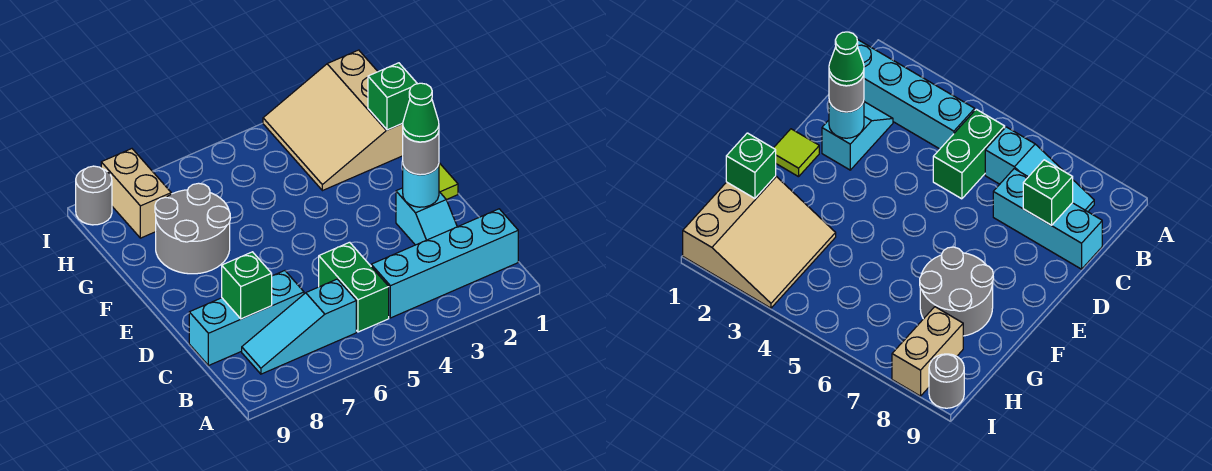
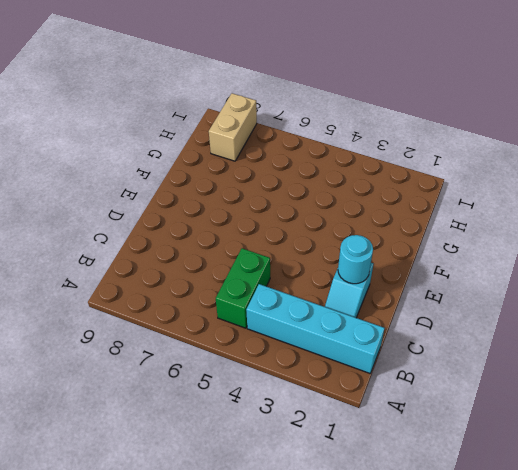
none -> cyan slope B6:B8 level 1 top 6
none -> cyan brick C7:C9 level 1
none -> lime tile E1 level 1

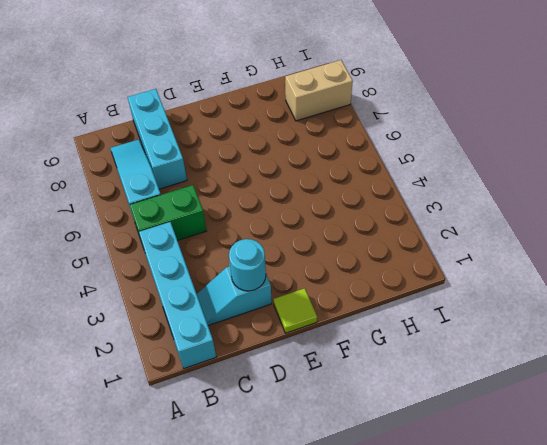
none -> grey round brick F7:G8 level 1
none -> tan slope G1:I3 level 1 top 1
none -> grey round brick I9 level 1

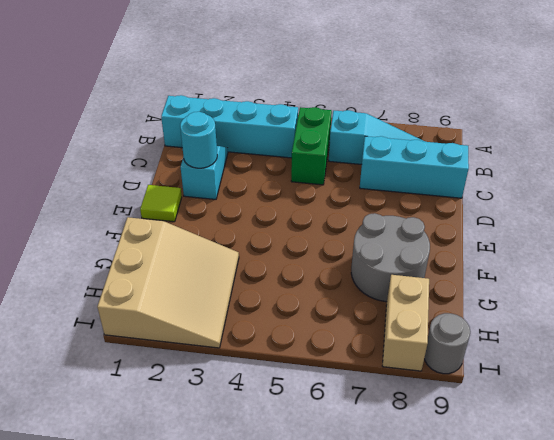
none -> green brick C8 level 2
none -> green brick G1 level 2
none -> grey round brick D2 level 3

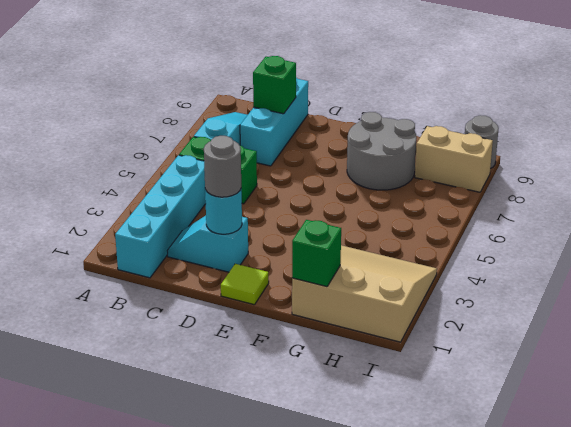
none -> green cone D2 level 4

